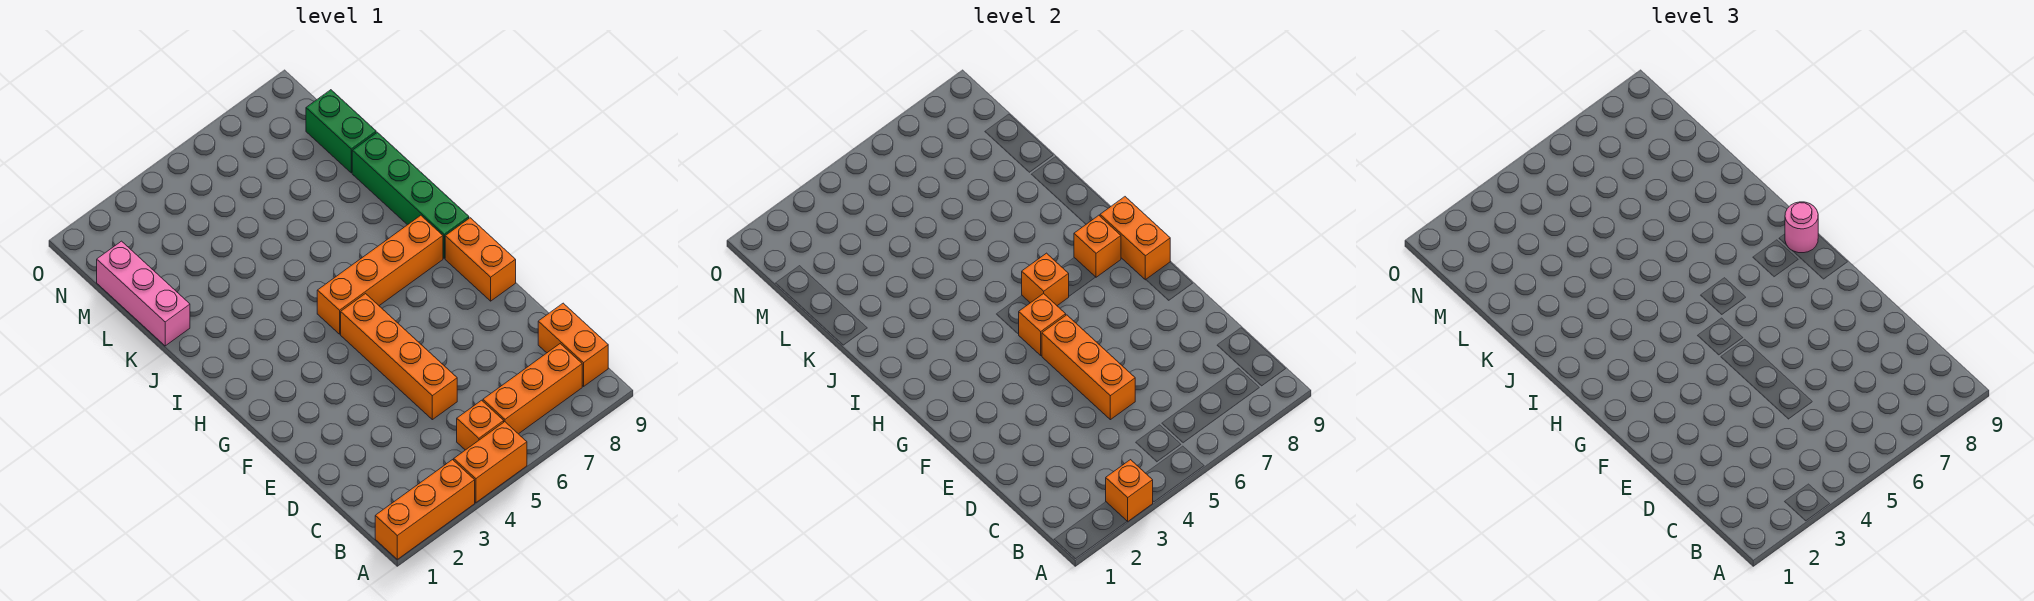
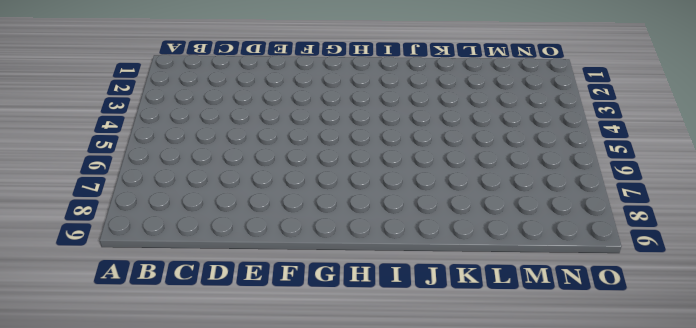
none -> orange brick A1:A3 level 1
none -> orange brick A4:A5 level 1
none -> orange brick B5 level 1

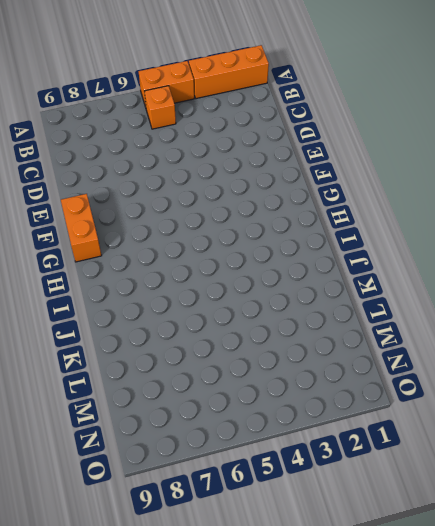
none -> orange brick B6:B8 level 1
none -> orange brick B9:C9 level 1
none -> orange brick D5:G5 level 1

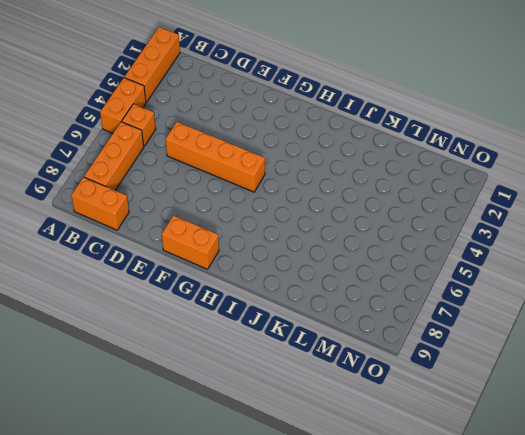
none -> orange brick H5:H8 level 1
none -> green brick H9:K9 level 1
none -> pink brick K1:M1 level 1

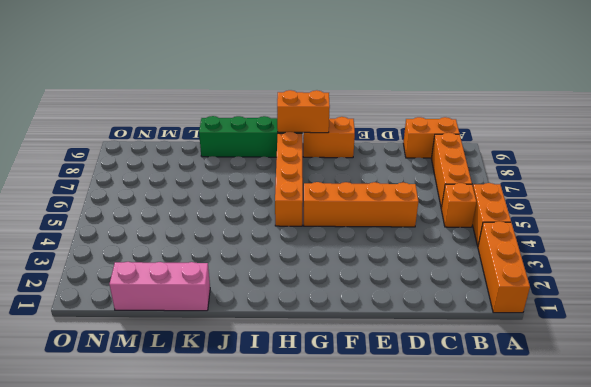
none -> green brick L9:M9 level 1
none -> orange brick A3 level 2
none -> orange brick D5:F5 level 2

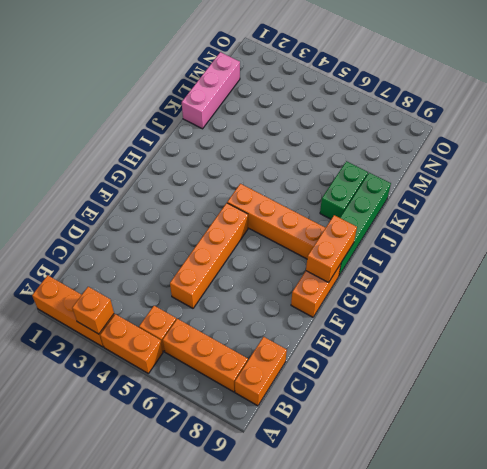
green brick J8:K8 level 1 -> green brick L9:M9 level 1
none -> orange brick D5:F5 level 2
none -> orange brick G5 level 2
none -> orange brick H6 level 2

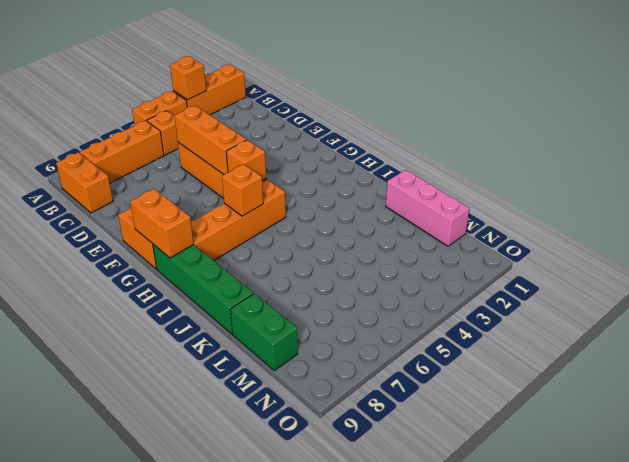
none -> orange brick H8 level 2
none -> pink round brick H9 level 3

